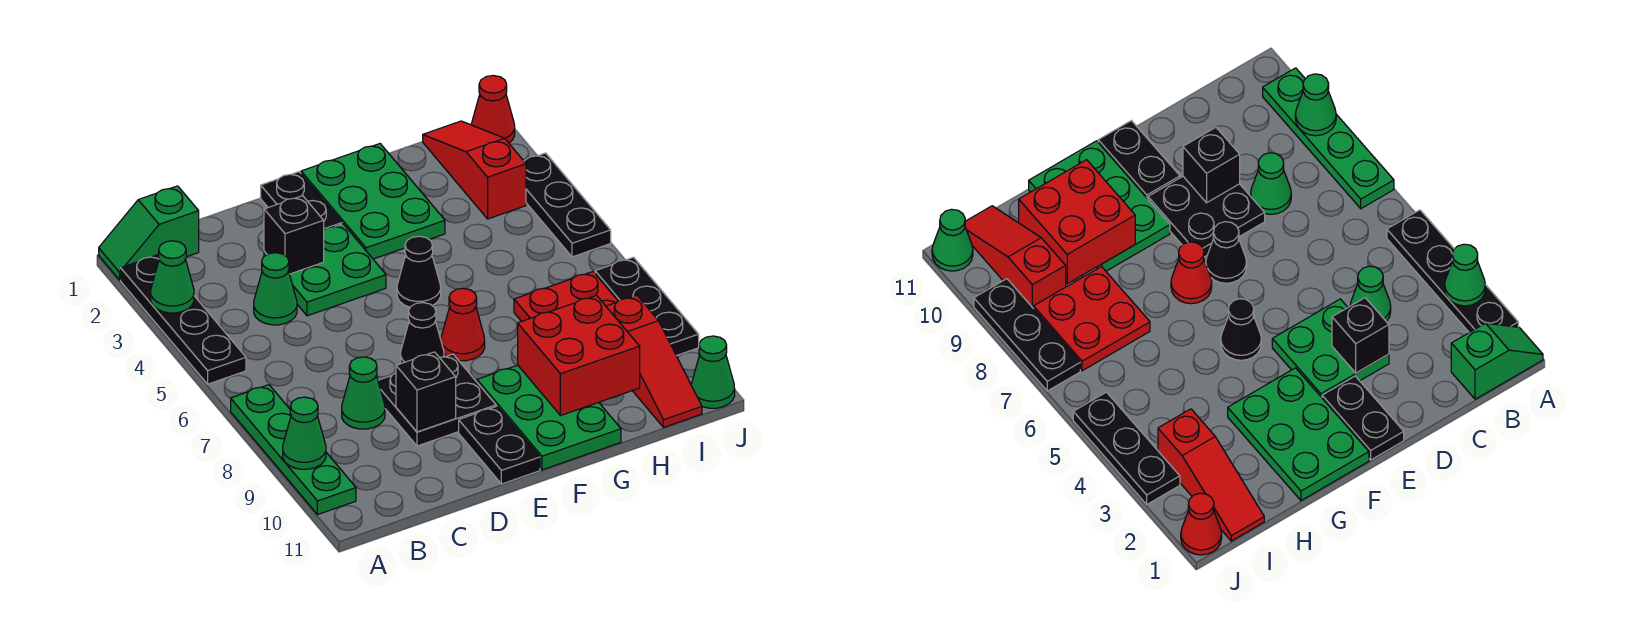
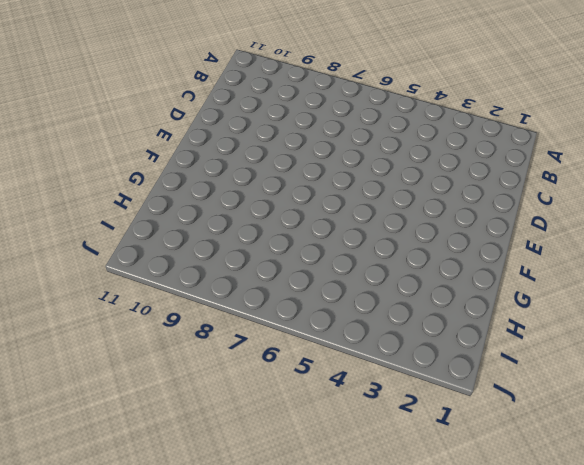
none -> green slope A1:B1 level 1 top B
none -> black plate A2:A5 level 1
none -> green plate A7:A10 level 1

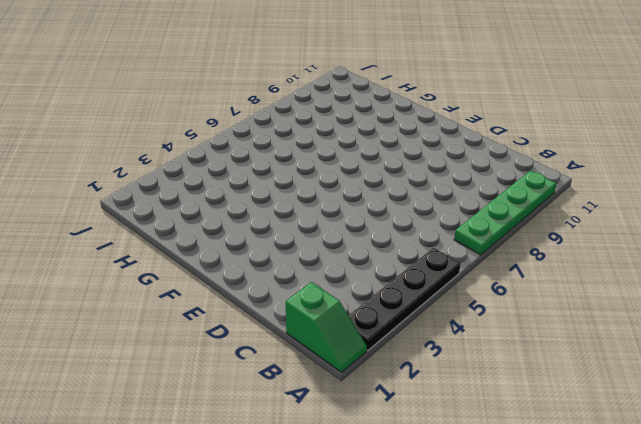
none -> green cone C4 level 1
none -> green cone C8 level 1
none -> green plate D3:E4 level 1

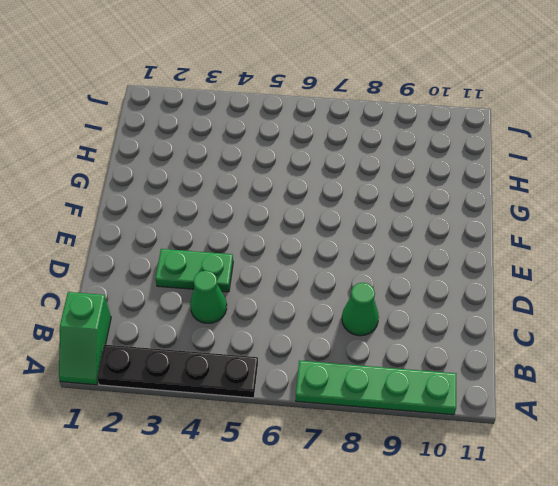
green plate D3:D4 level 1 -> green plate D3:E4 level 1
none -> black plate D8:E9 level 1
none -> black plate E1:E2 level 1
none -> black cone E7 level 1

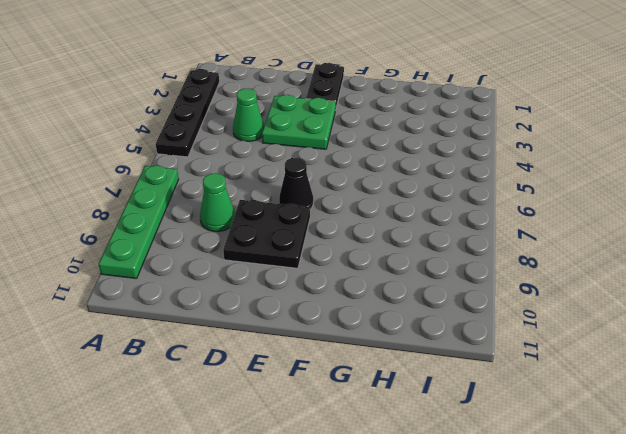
none -> green slope A1:B1 level 1 top B
none -> black plate E10:E11 level 1
none -> green plate F1:G3 level 1

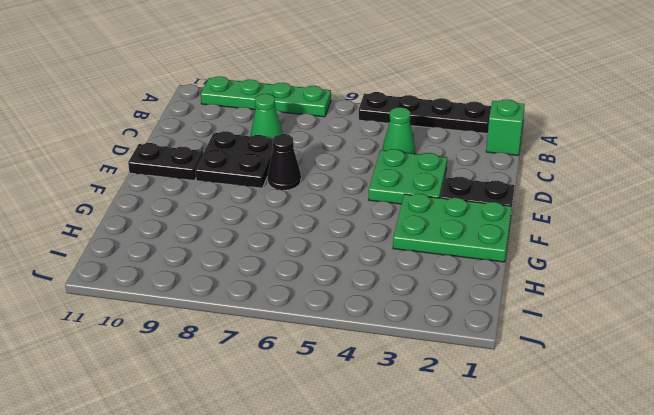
none -> black cone F5 level 1
none -> red cone F7 level 1
none -> green plate F9:G11 level 1

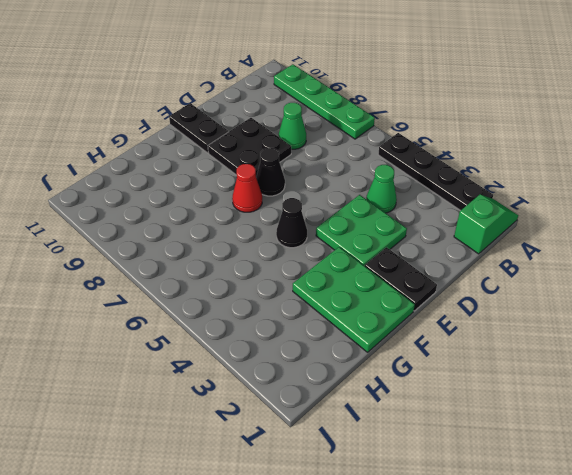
none -> green plate F9:G11 level 1
none -> red plate H7:I8 level 1
none -> red slope I1:I3 level 1 top 3

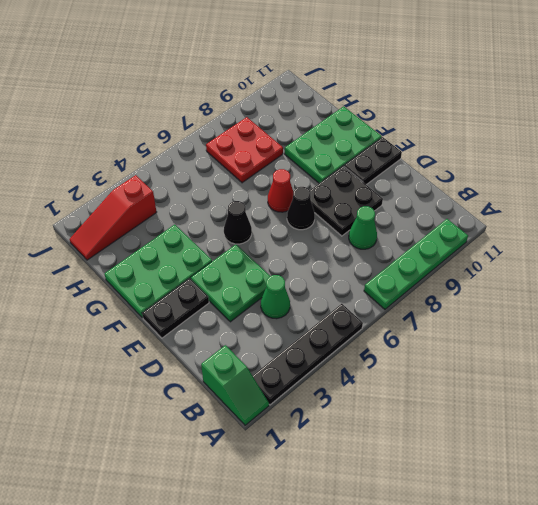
none -> red slope I9:I11 level 1 top 9
none -> red cone J1 level 1
none -> black plate J3:J5 level 1

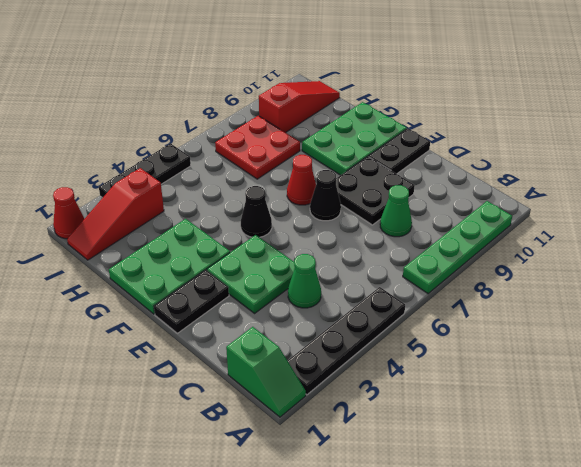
none -> black plate J7:J9 level 1
none -> green cone J11 level 1
none -> green cone A3 level 2

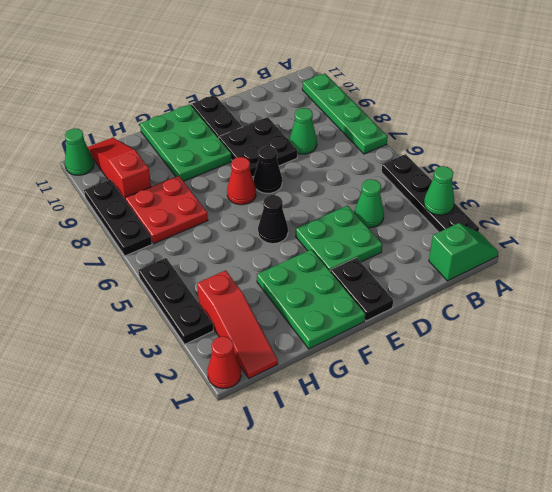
none -> green cone A9 level 2
none -> black brick D3 level 2
none -> black brick D9 level 2

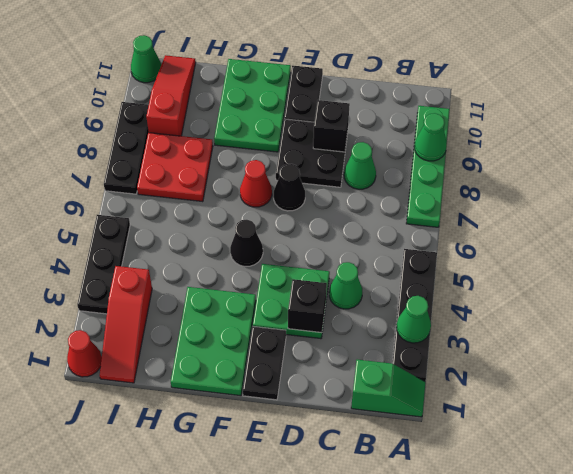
none -> red brick G9:H10 level 2

